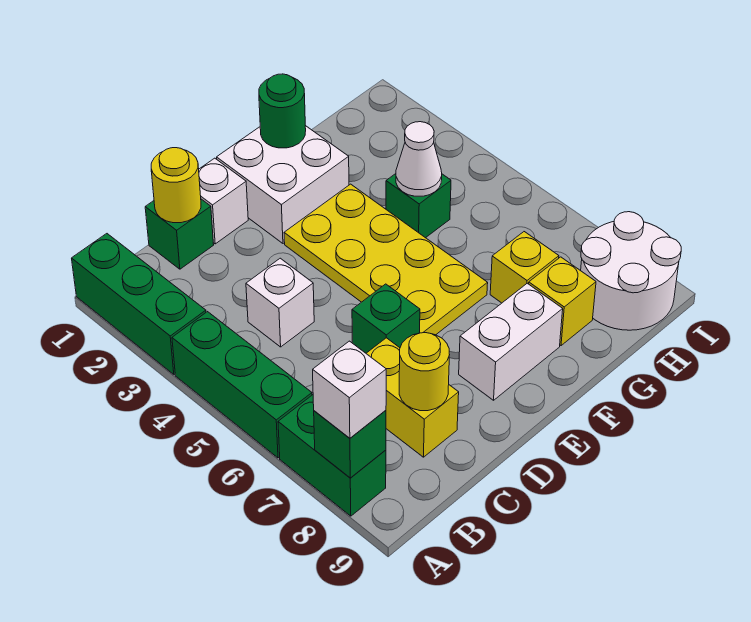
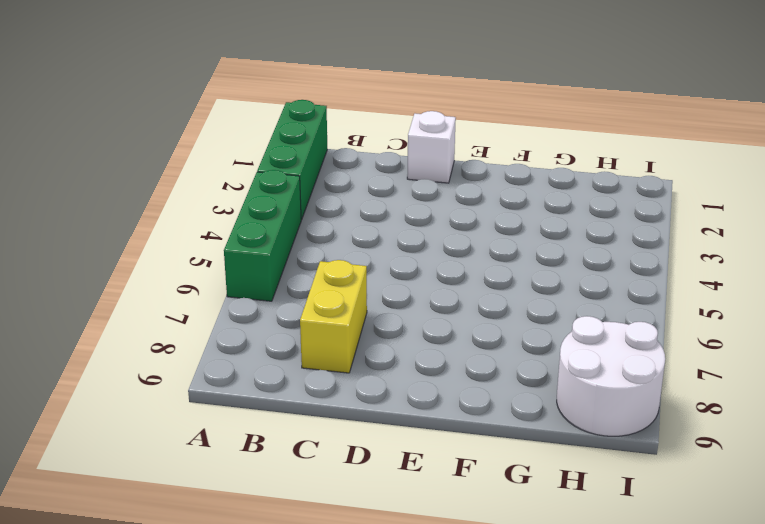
none -> green brick A7:A8 level 1
none -> green brick C1 level 1
none -> white brick C4 level 1

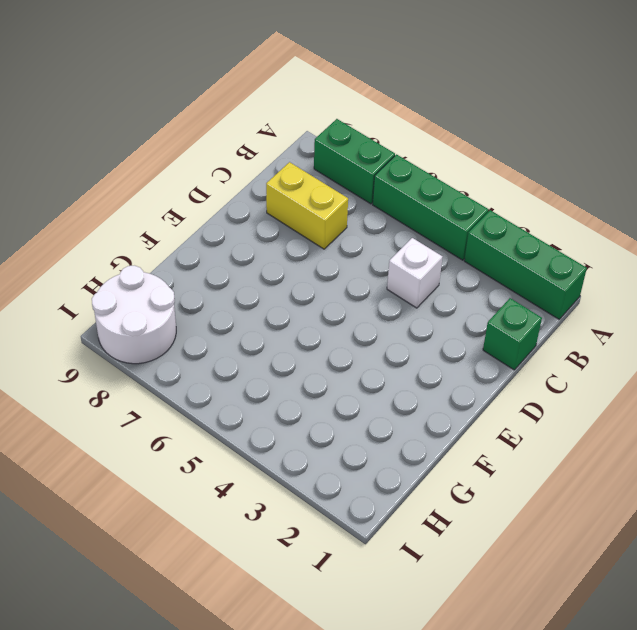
none -> white brick D1 level 1
none -> green brick D6 level 1
none -> white brick E1:F2 level 1

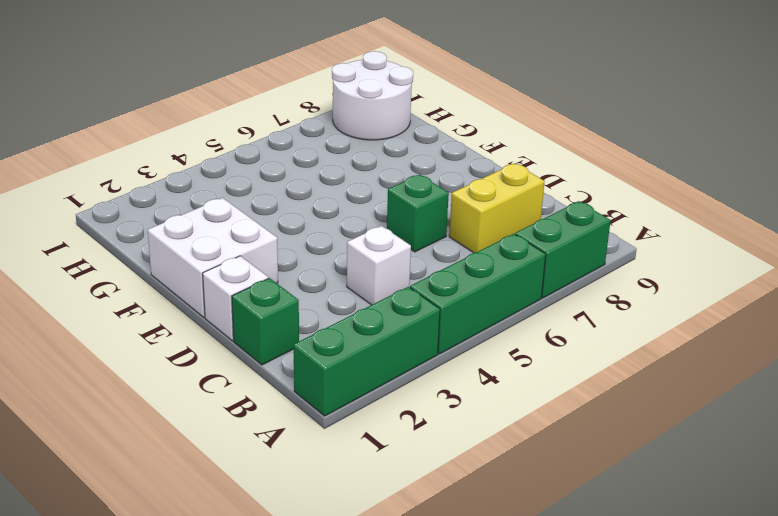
none -> yellow plate E3:F6 level 1
none -> white brick E8:F8 level 1
none -> green brick G4 level 1

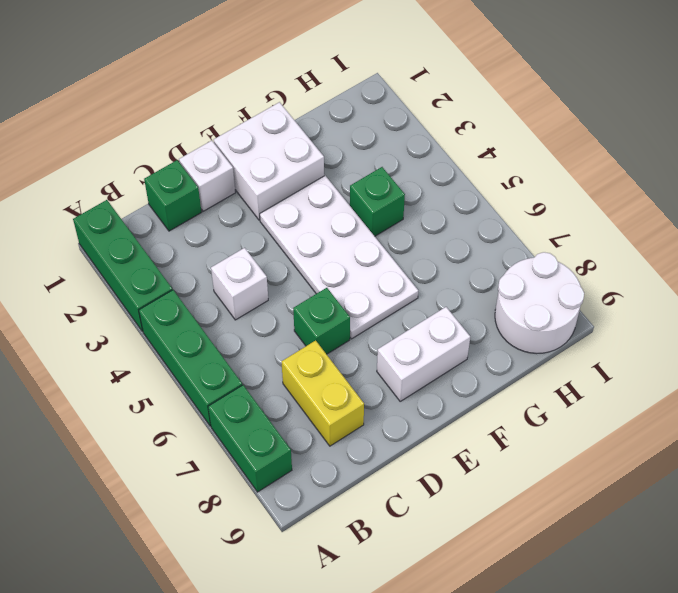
white plate E3:F6 level 1 -> yellow plate E3:F6 level 1
none -> yellow brick G7 level 1
none -> yellow brick G8 level 1
none -> green brick A8 level 2

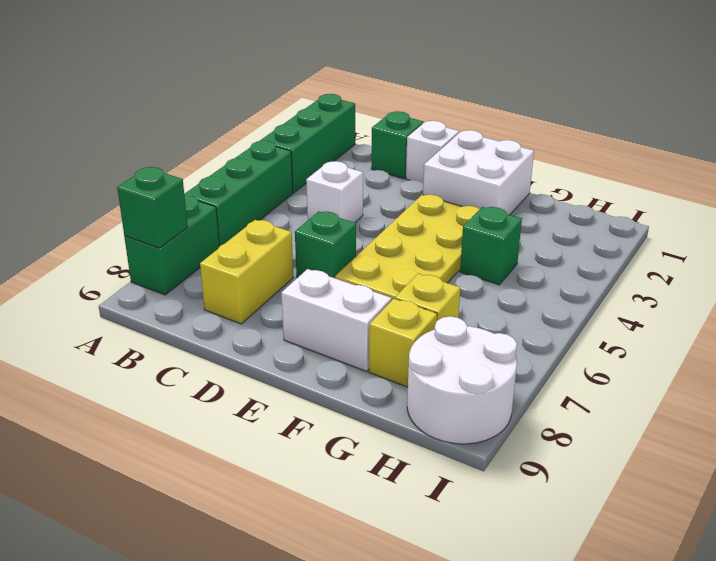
none -> yellow round brick C1 level 2
none -> yellow round brick C8 level 2
none -> green round brick F1 level 2

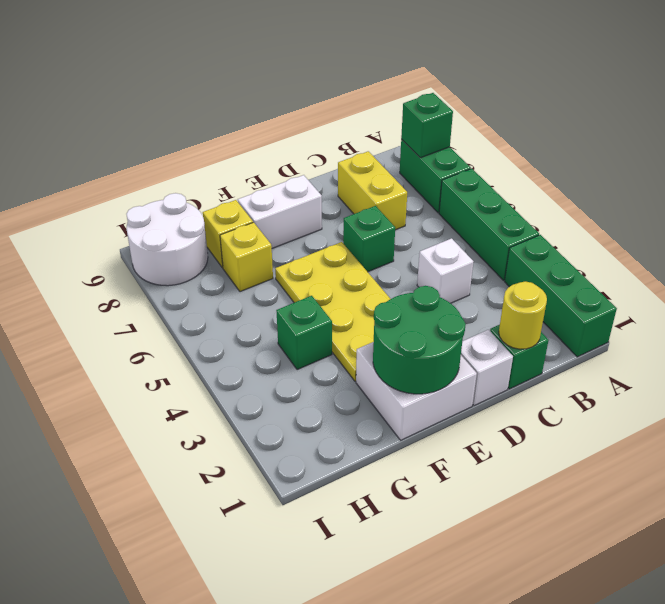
green round brick E1:F2 level 2 -> green round brick F1 level 2
none -> yellow round brick C8 level 2
none -> white cone G4 level 2
none -> white brick A8 level 3

